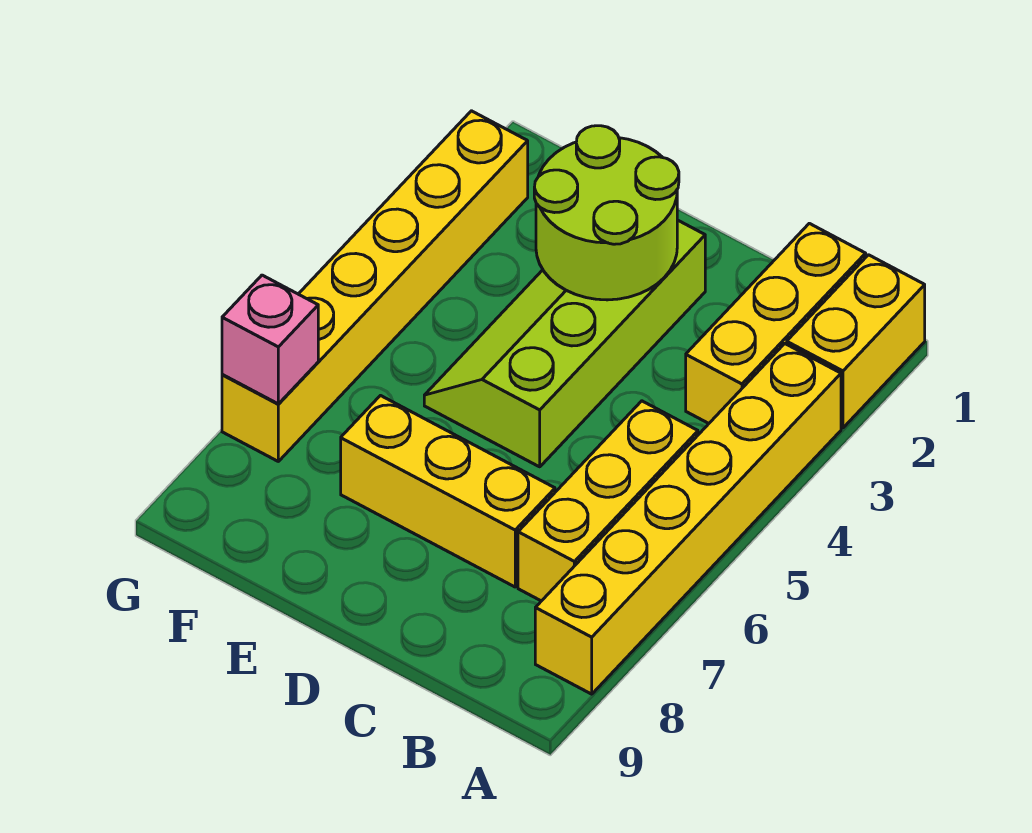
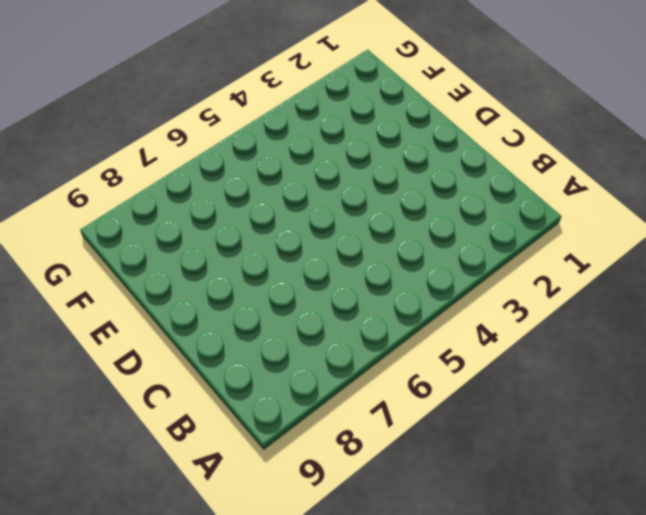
none -> yellow brick A1:A2 level 1
none -> yellow brick A3:A8 level 1

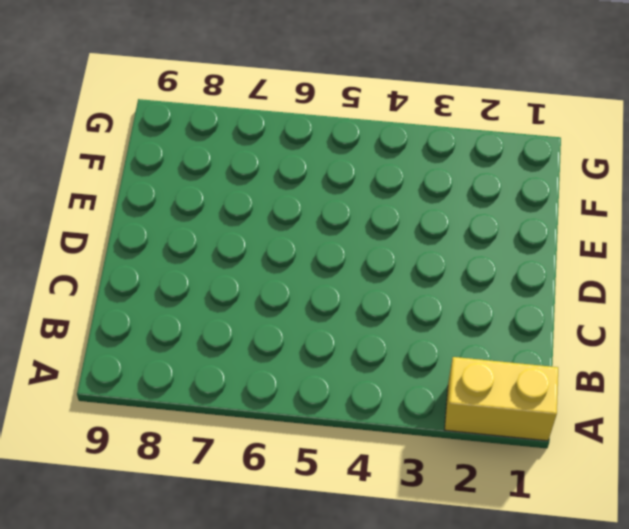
none -> yellow brick A3:A8 level 1
none -> yellow brick B1:B3 level 1

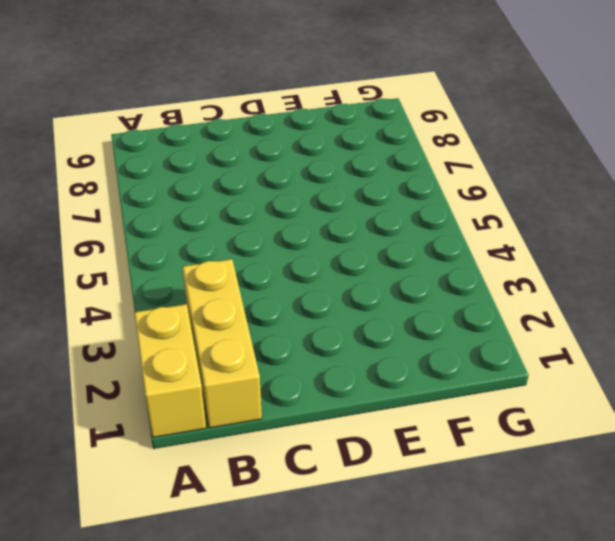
none -> yellow brick A3:A8 level 1
none -> yellow brick B5:B7 level 1

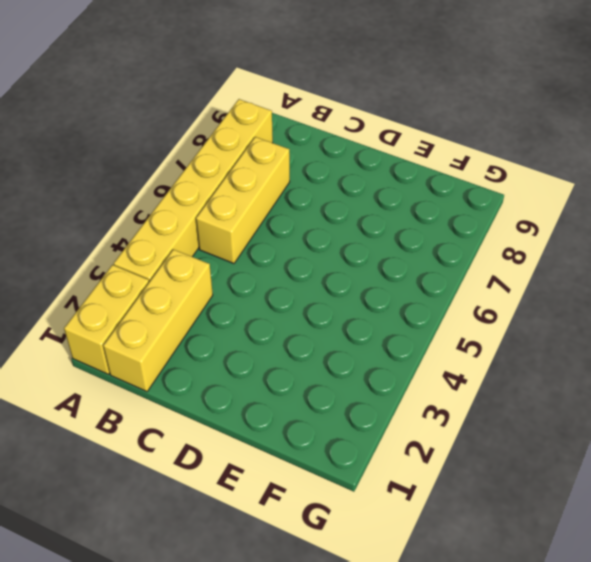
none -> yellow brick C7:E7 level 1
none -> lime slope D2:E5 level 1 top D

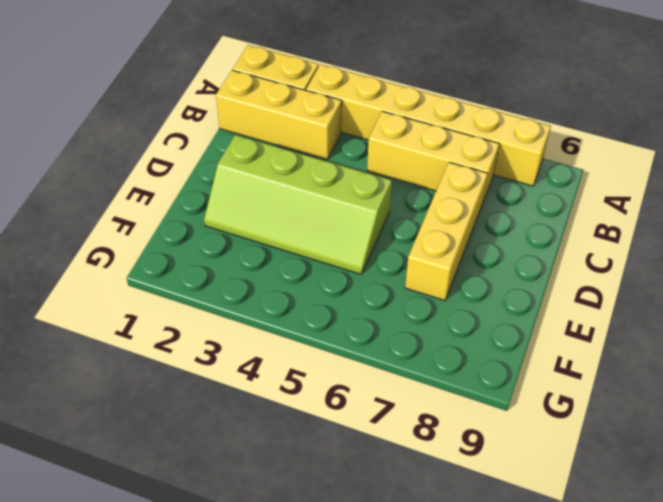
none -> yellow brick G2:G7 level 1
none -> lime round brick D2:E3 level 2

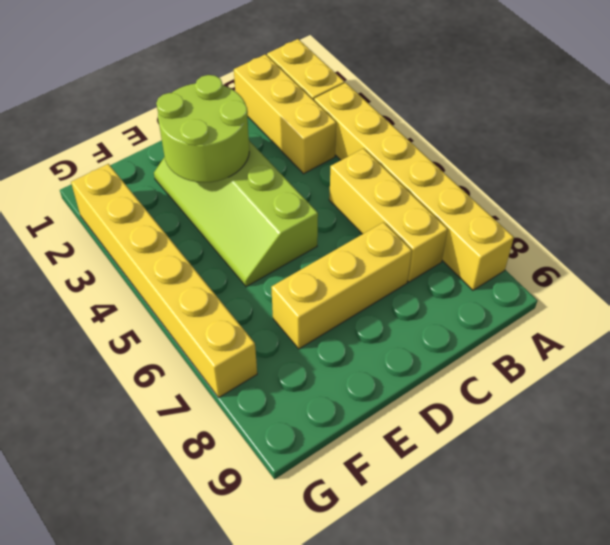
none -> pink brick G7 level 2

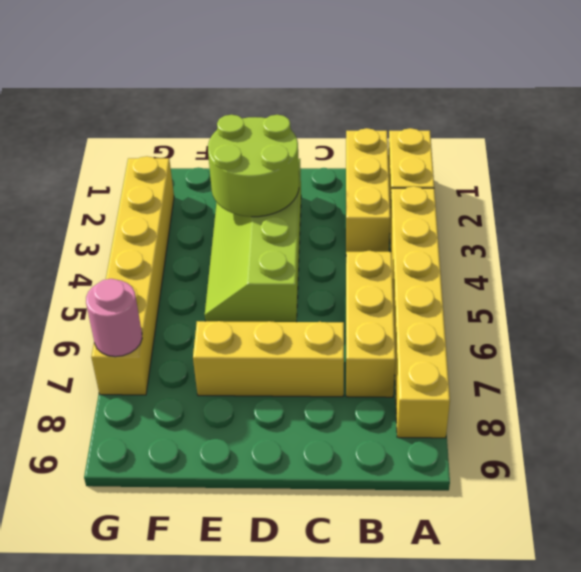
pink round brick G7 level 2 -> pink brick G7 level 2

